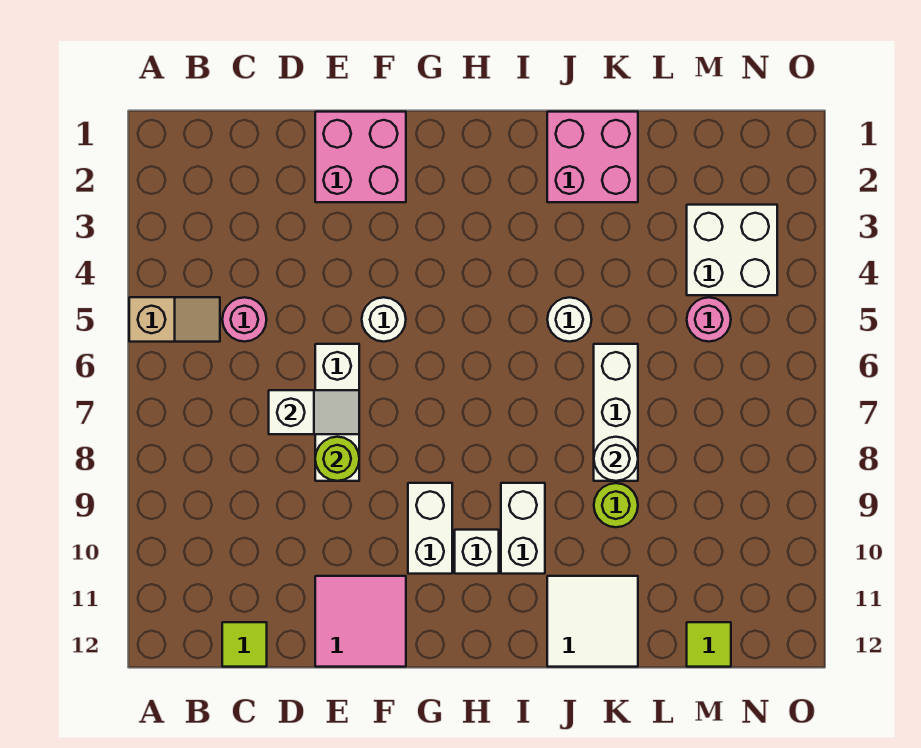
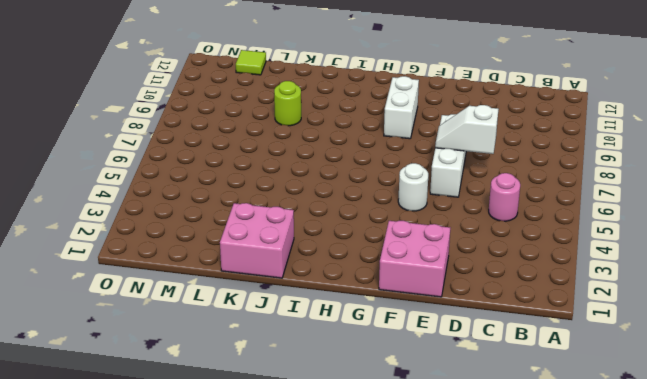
none -> tan slope A5:B5 level 1 top A
none -> lime tile C12 level 1
none -> pink tile E11:F12 level 1

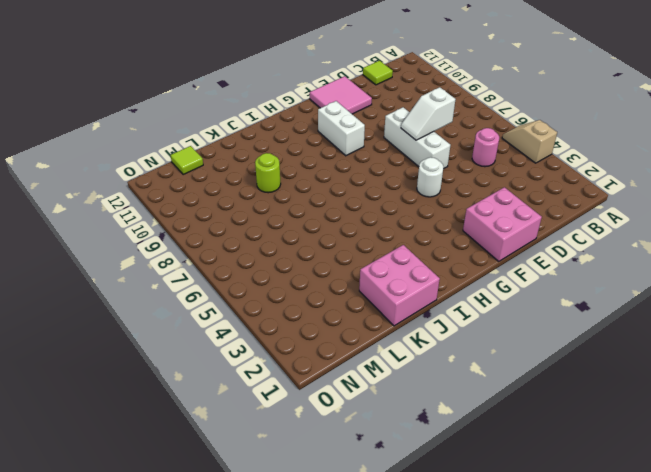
tan slope A4:A5 level 1 top 4 -> tan slope A5:B5 level 1 top A
none -> white brick H10 level 1
none -> white brick I9:I10 level 1
none -> white round brick J5 level 1

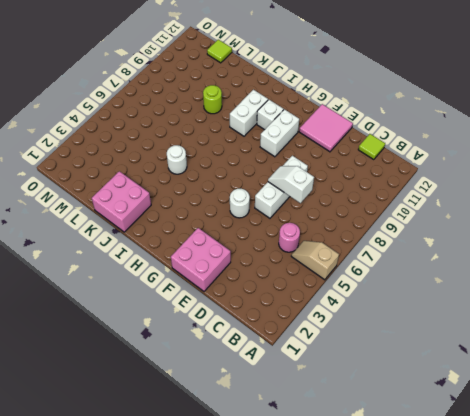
none -> white tile J11:K12 level 1
none -> white brick K6:K8 level 1
none -> white brick M3:N4 level 1

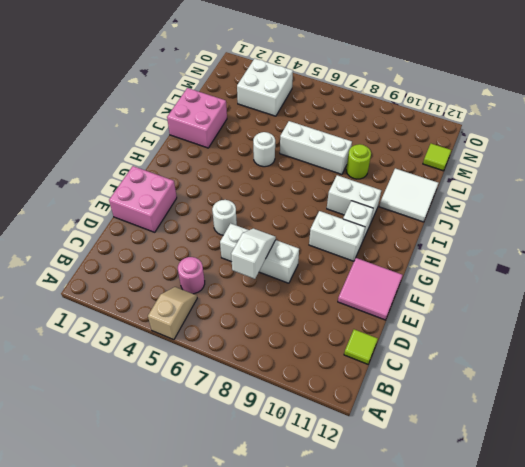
none -> pink round brick M5 level 1
none -> lime round brick E8 level 2
none -> white round brick K8 level 2

